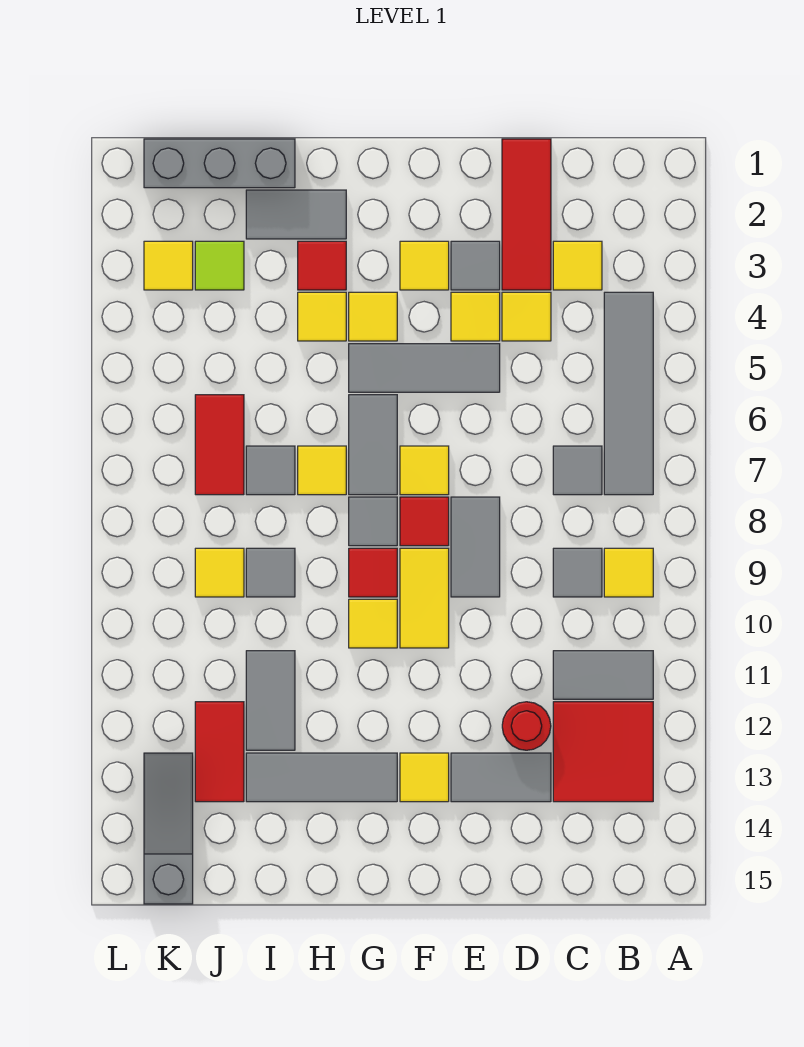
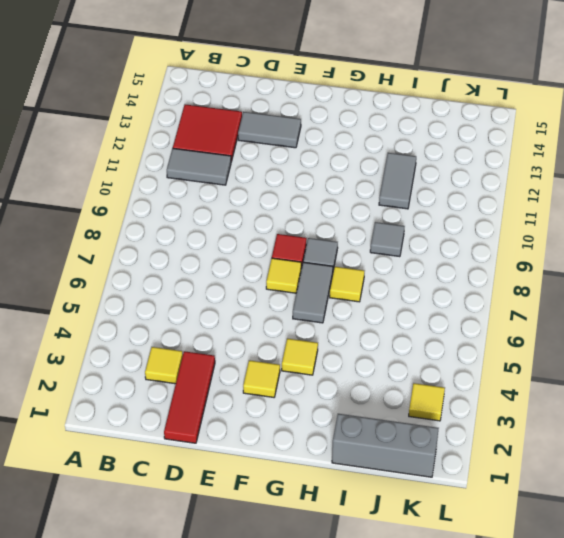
none -> grey tile B4:B7 level 1
none -> yellow tile B9 level 1
none -> grey tile C7 level 1
none -> grey tile C9 level 1

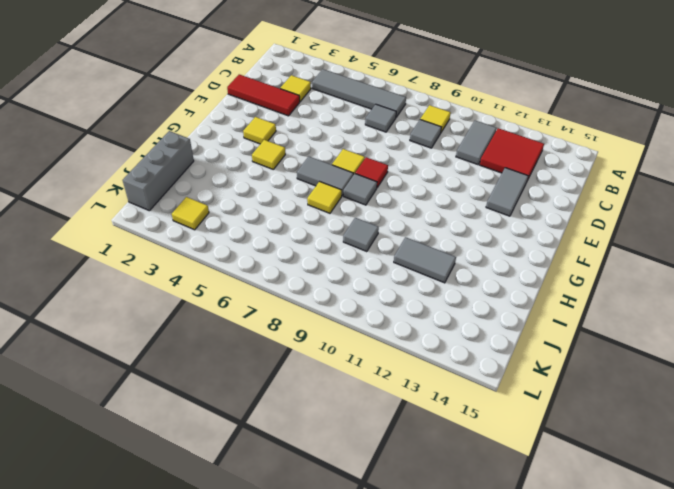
none -> yellow tile D4 level 1
none -> red round brick D12 level 1
none -> grey tile E3 level 1
none -> yellow tile E4 level 1

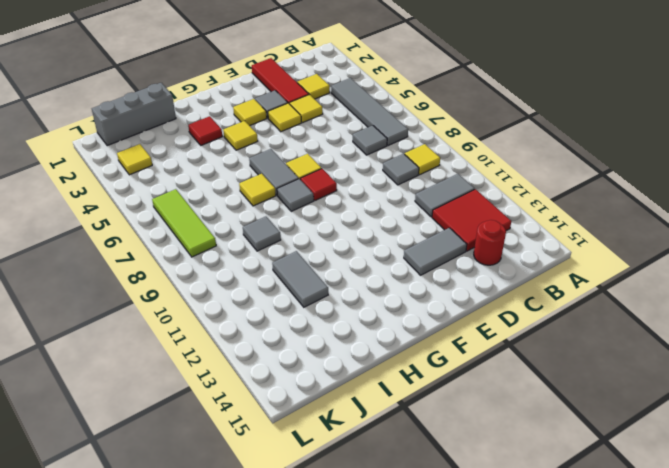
red round brick C14 level 1 -> red round brick D12 level 1
lime tile K6:K8 level 1 -> none
none -> grey tile E5:G5 level 1
none -> grey tile E8:E9 level 1
none -> yellow tile F9:F10 level 1
none -> yellow tile F13 level 1

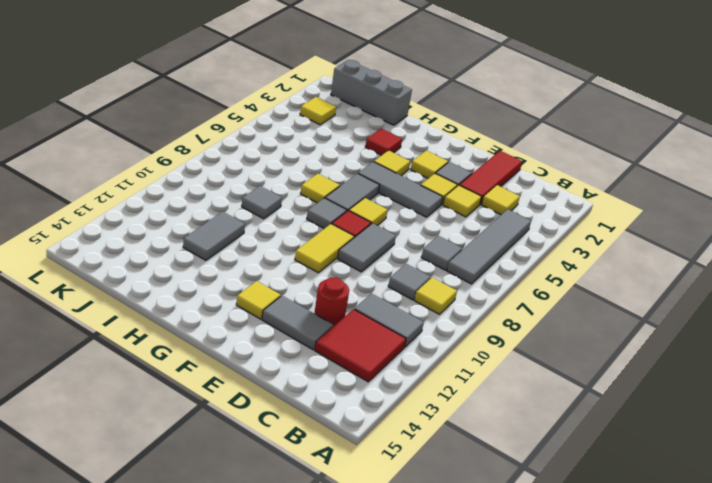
none -> red tile G9 level 1
none -> yellow tile G10 level 1
none -> grey tile G13:I13 level 1
none -> grey tile H2:I2 level 1

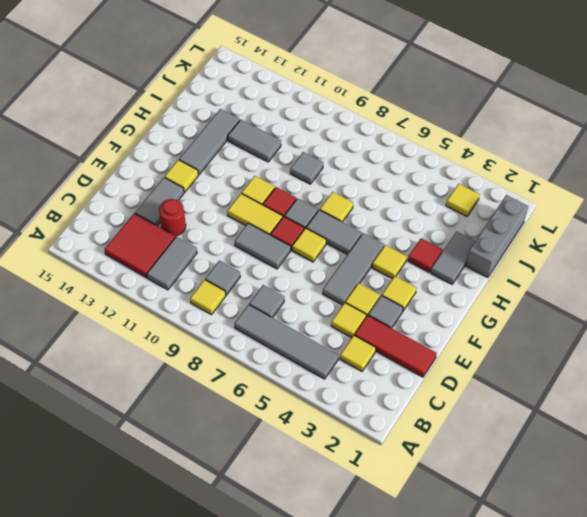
none -> yellow tile H4 level 1
none -> grey tile I7 level 1
none -> lime tile J3 level 1
none -> red tile J6:J7 level 1

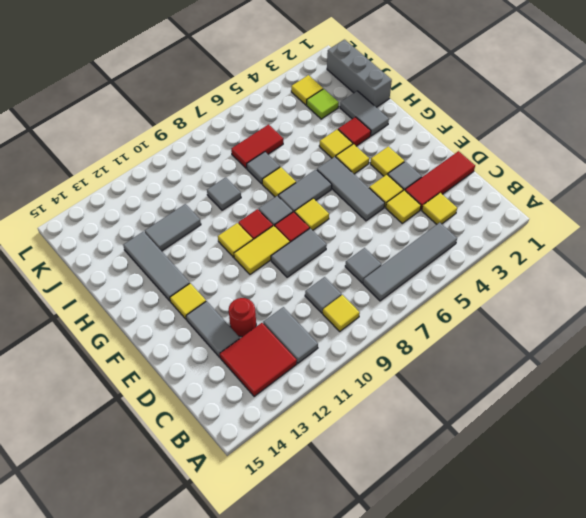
none -> yellow tile J9 level 1
none -> red tile J12:J13 level 1
none -> grey slope K13:K15 level 1 top 15

